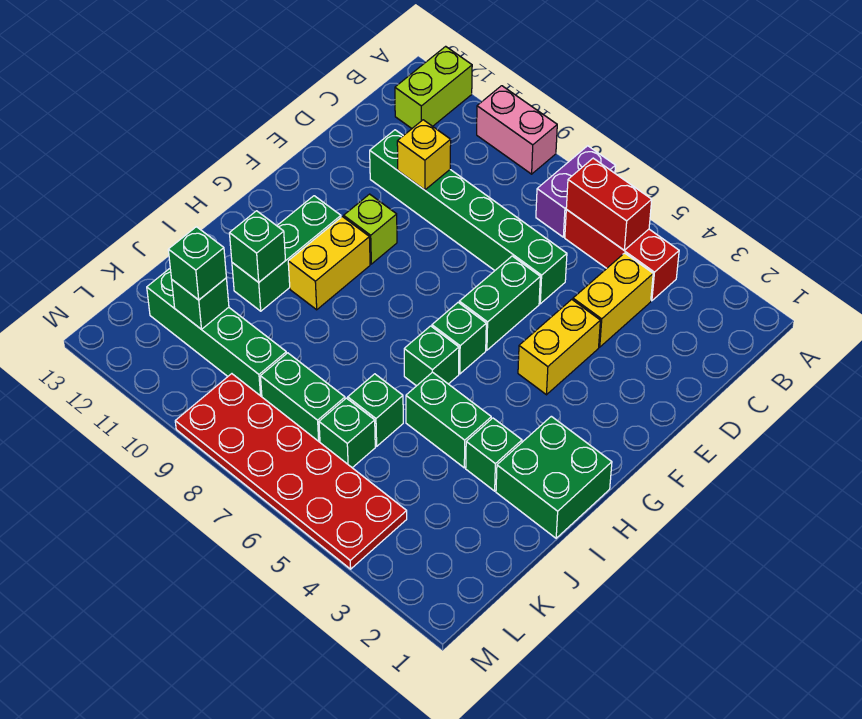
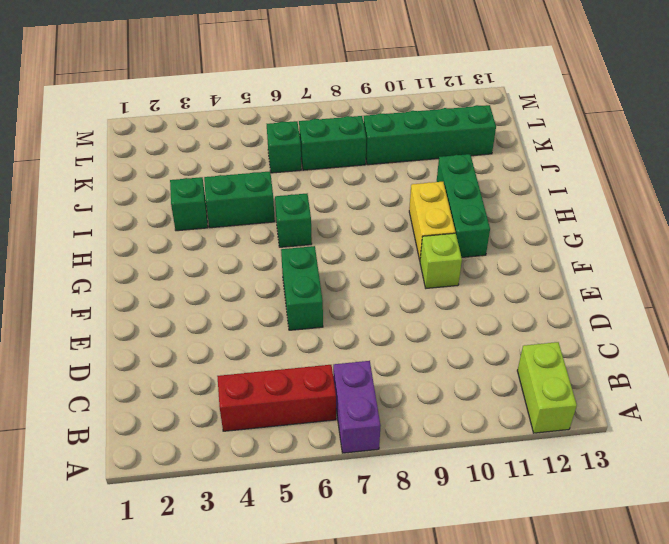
none -> pink brick A9:A10 level 1
none -> yellow brick C4:D4 level 1
none -> green brick D6:D11 level 1

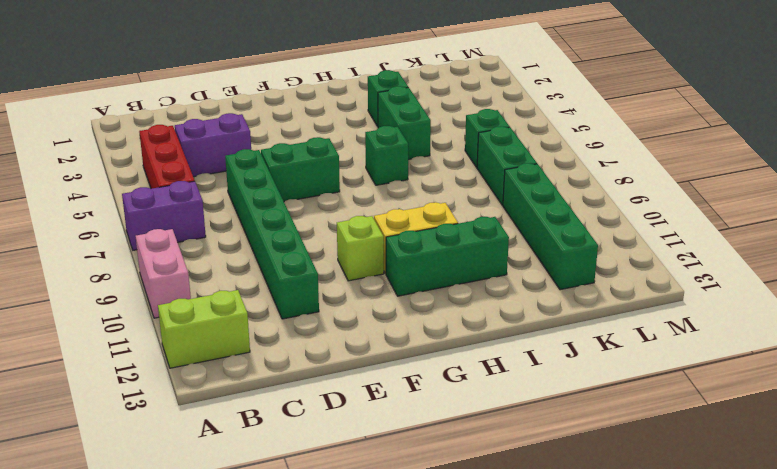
purple brick C4:D4 level 1 -> yellow brick C4:D4 level 1
none -> yellow brick E4:F4 level 1
none -> green brick G6 level 1
none -> green brick H1:I2 level 1

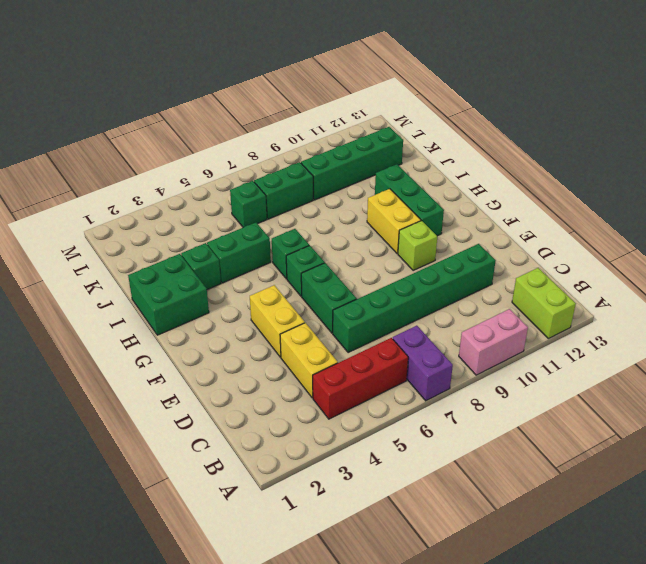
none -> green brick J6 level 1
none -> red plate L4:M9 level 1
none -> red brick B5:B6 level 2

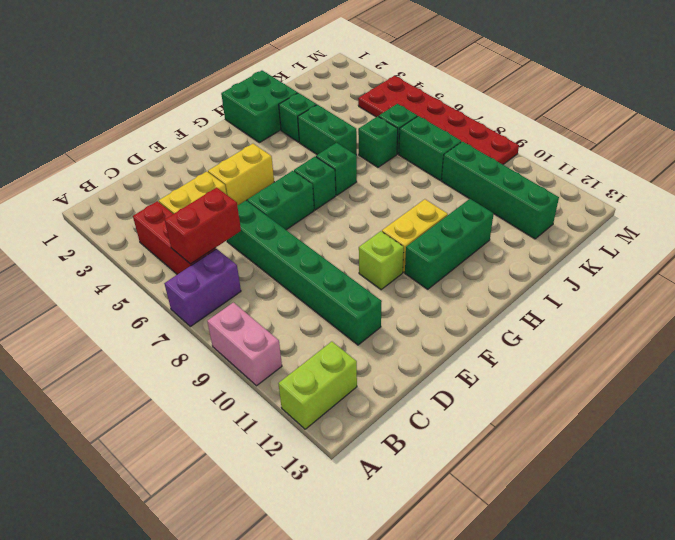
red brick B6:C6 level 2 -> red brick B5:B6 level 2
none -> yellow brick D10 level 2
none -> green brick I11 level 2
none -> green brick K11 level 2

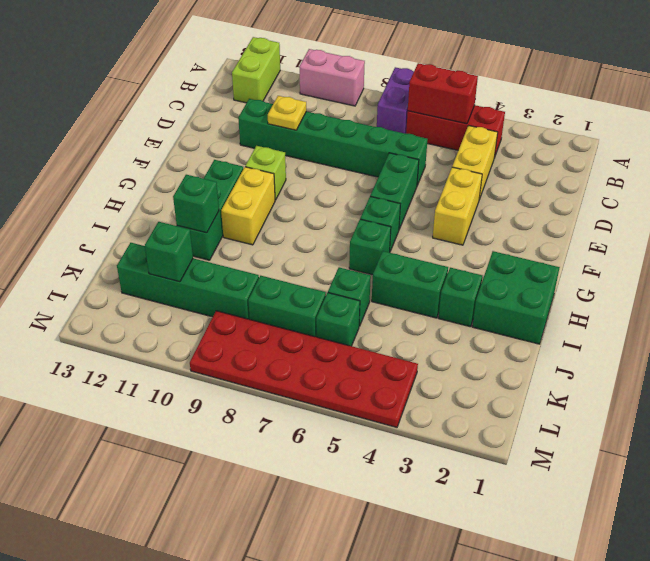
yellow plate D10 level 2 -> yellow brick D10 level 2
none -> green brick K11 level 3

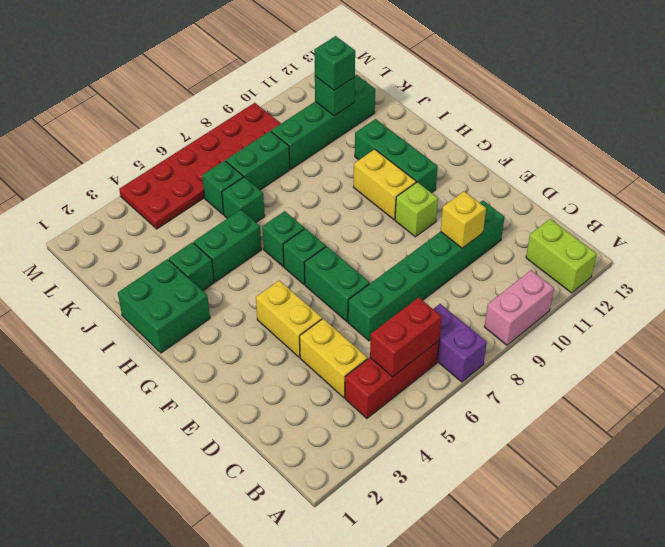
none -> green brick I11 level 2

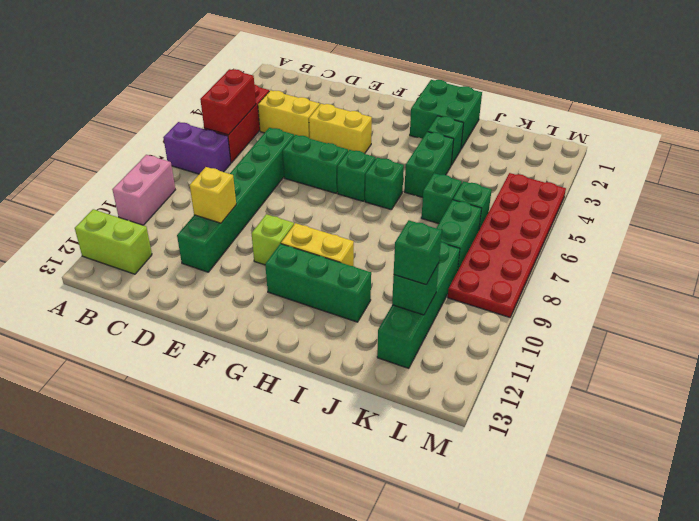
none -> green brick I11 level 2

